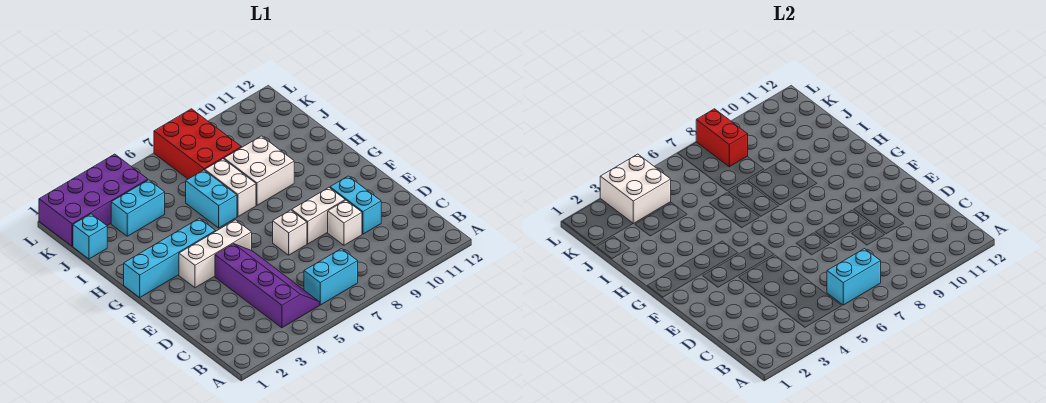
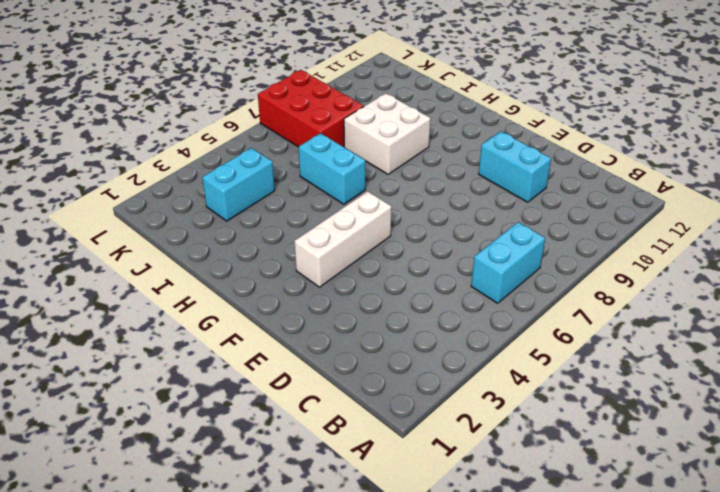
none -> purple slope B4:E5 level 1 top 4
none -> white brick D9 level 1
none -> white brick E7 level 1

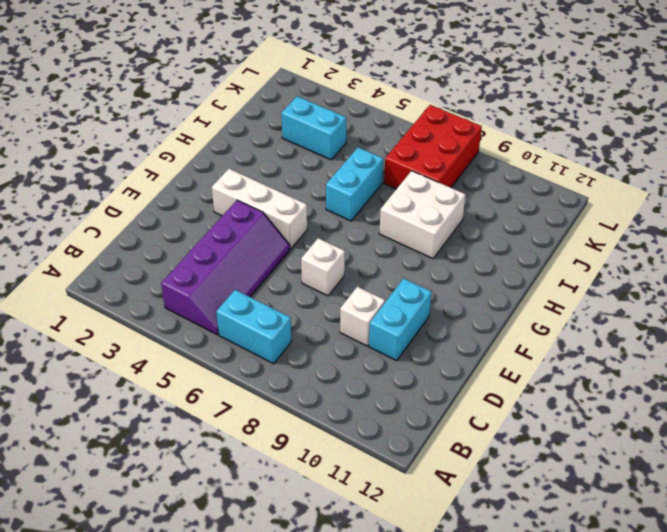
none -> white brick E8:E9 level 1
none -> cyan brick G1:G4 level 1
none -> white brick H7:I7 level 1

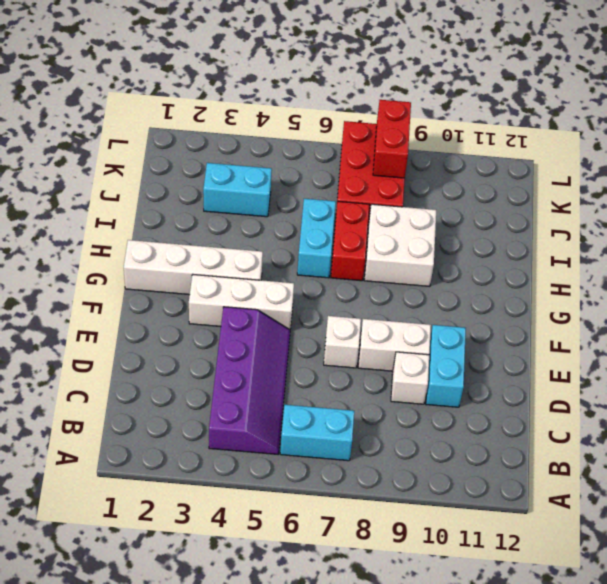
white brick G1:G4 level 1 -> cyan brick G1:G4 level 1
red brick H7:I7 level 1 -> white brick H7:I7 level 1
none -> cyan brick J1 level 1
none -> purple brick K1:L4 level 1
none -> cyan brick B6:B7 level 2

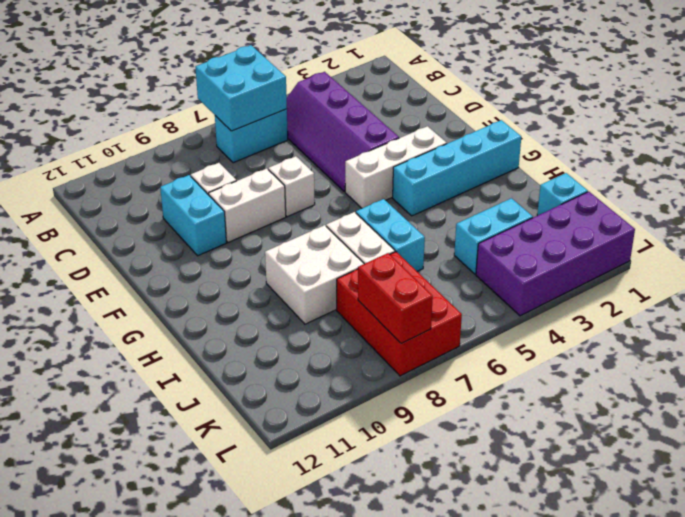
cyan brick A6:B7 level 2 -> cyan brick B6:B7 level 2
none -> white brick K3:L4 level 2

